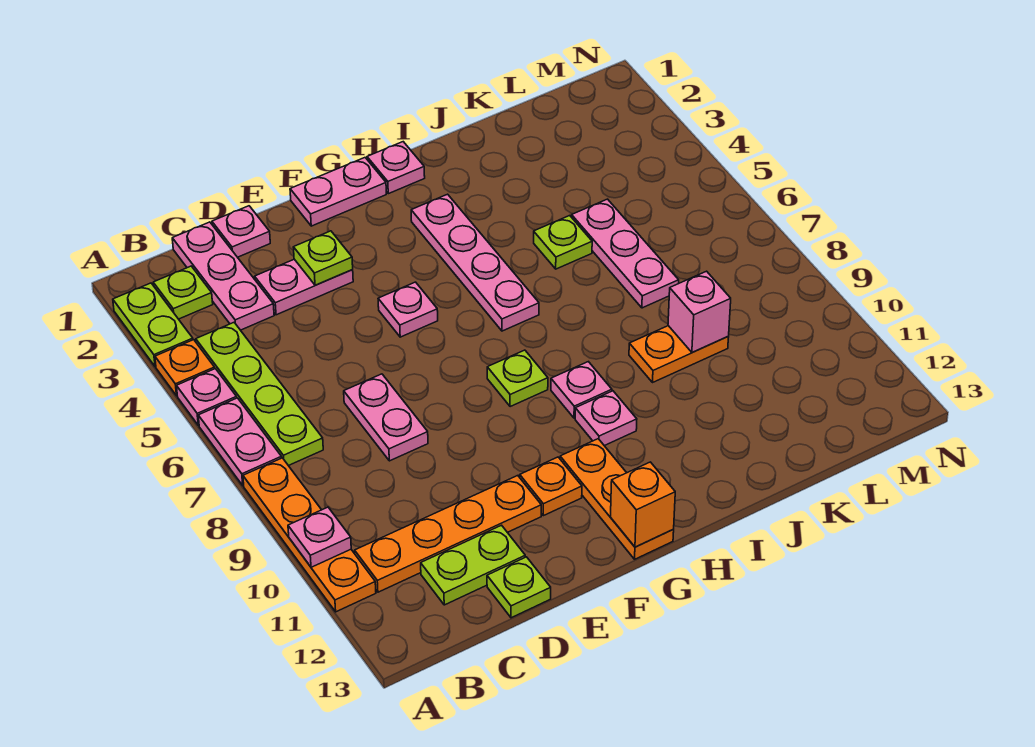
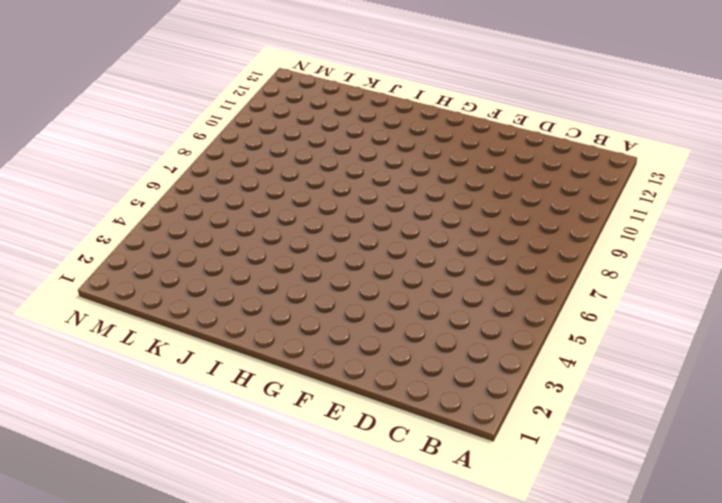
none -> lime plate A2:A3 level 1
none -> orange plate A4 level 1
none -> pink plate A5 level 1
none -> pink plate A6:A7 level 1

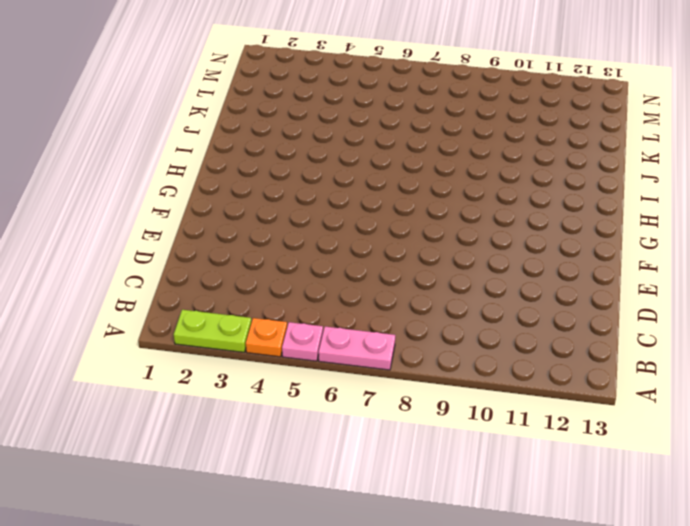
none -> orange plate A8:A11 level 1
none -> lime plate B2 level 1
none -> lime plate B4:B7 level 1
none -> orange plate B11:E11 level 1

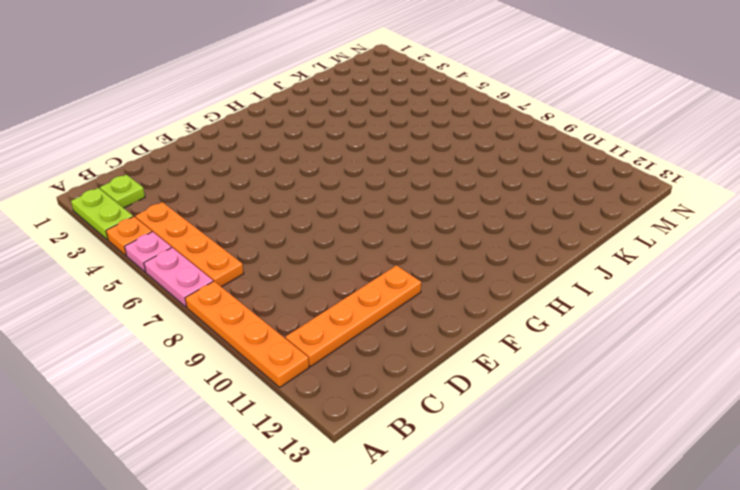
orange plate B4:B7 level 1 -> lime plate B4:B7 level 1
none -> pink plate C1:C3 level 1
none -> lime plate C12:D12 level 1
none -> pink plate D1 level 1
none -> pink plate D3:E3 level 1

